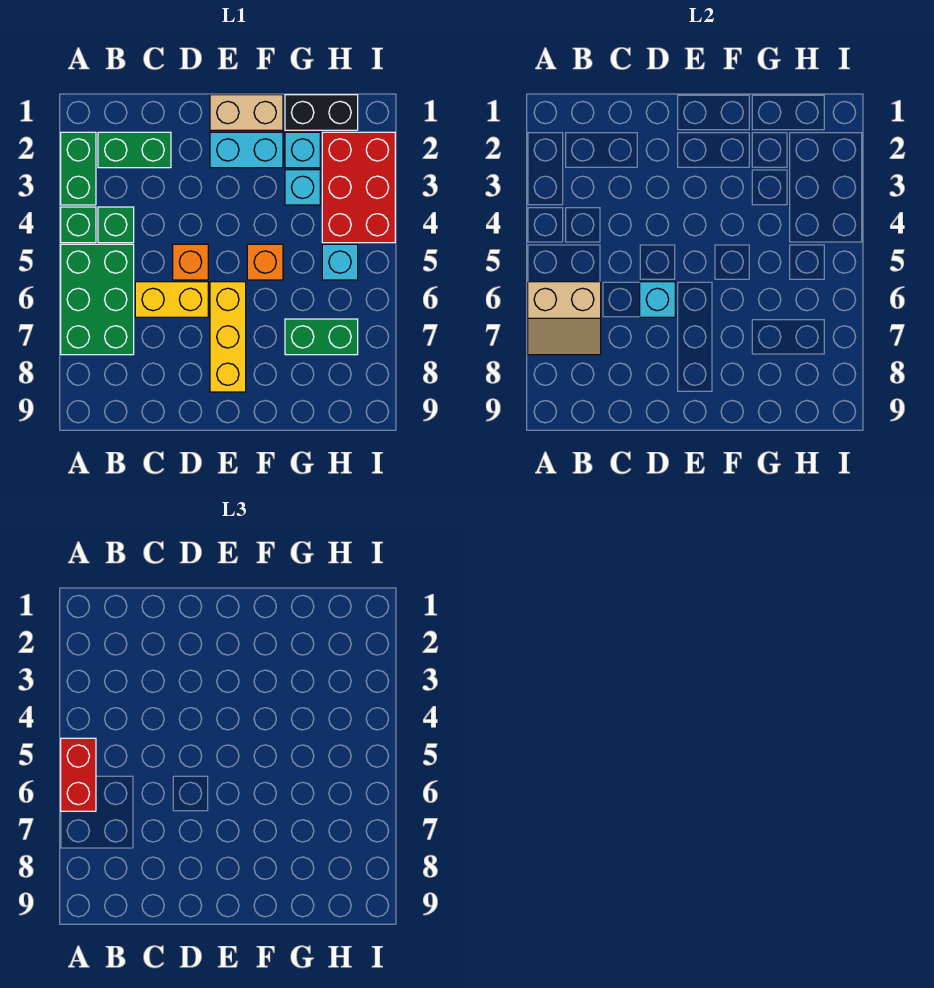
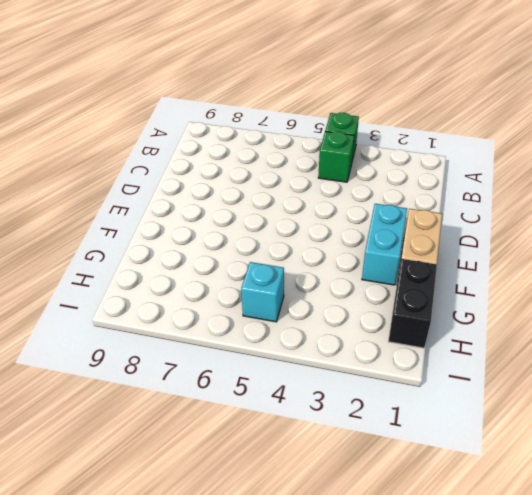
none -> green brick A2:A3 level 1
none -> green brick A5:B7 level 1
none -> green brick B2:C2 level 1

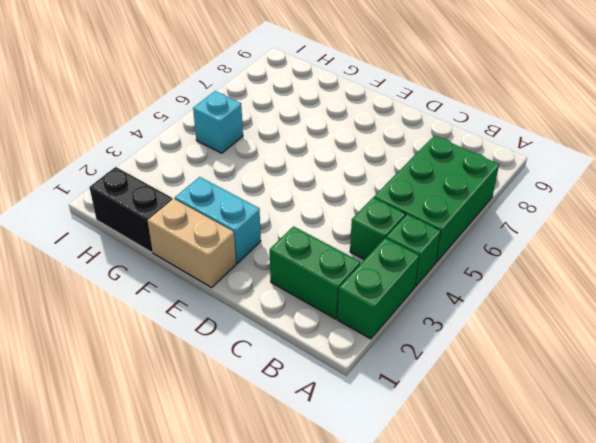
none -> yellow brick C6:D6 level 1
none -> orange brick D5 level 1
none -> yellow brick E6:E8 level 1

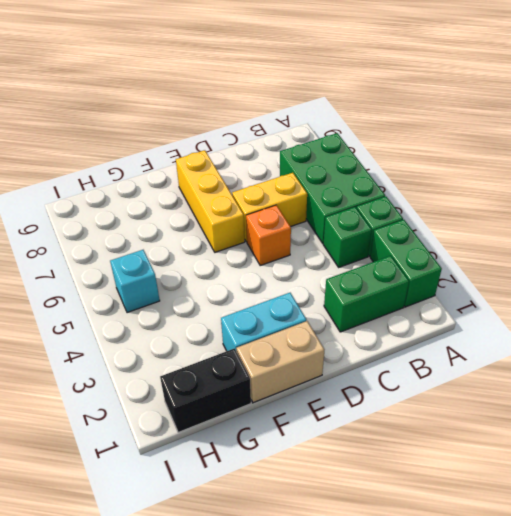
none -> orange brick F5 level 1
none -> cyan brick G2 level 1
none -> cyan brick G3 level 1

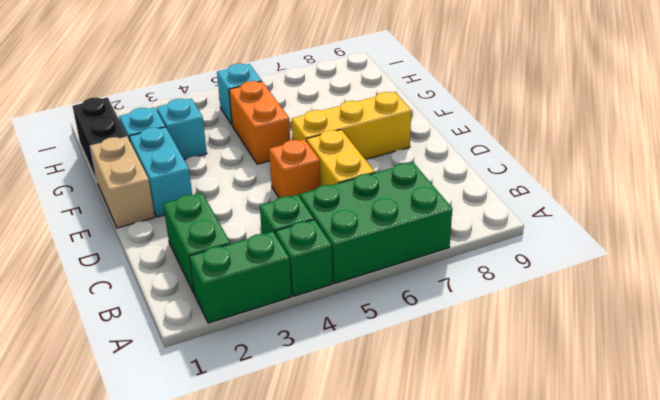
orange brick F5:G5 level 1 -> orange brick F5 level 1
none -> green brick G7:H7 level 1
none -> red brick H2:I4 level 1
none -> tan slope A6:B7 level 2 top 6

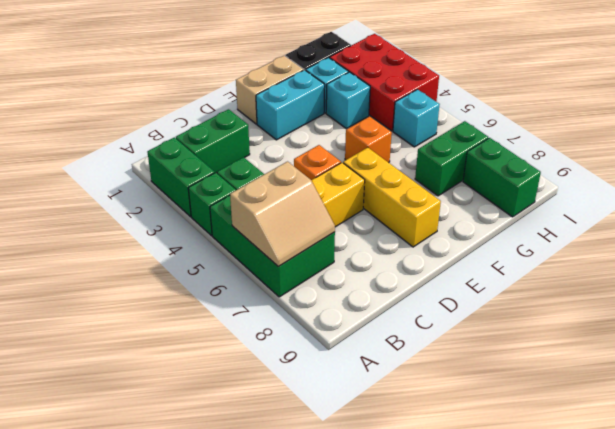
green brick H8:H9 level 1 -> none
none -> cyan brick D6 level 2
none -> red brick A5:A6 level 3

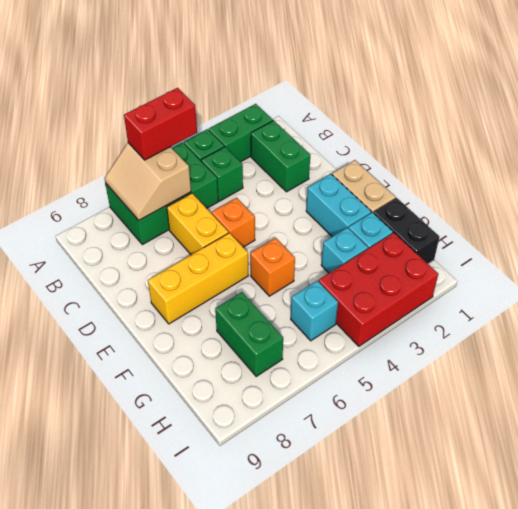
none -> cyan brick D6 level 2

